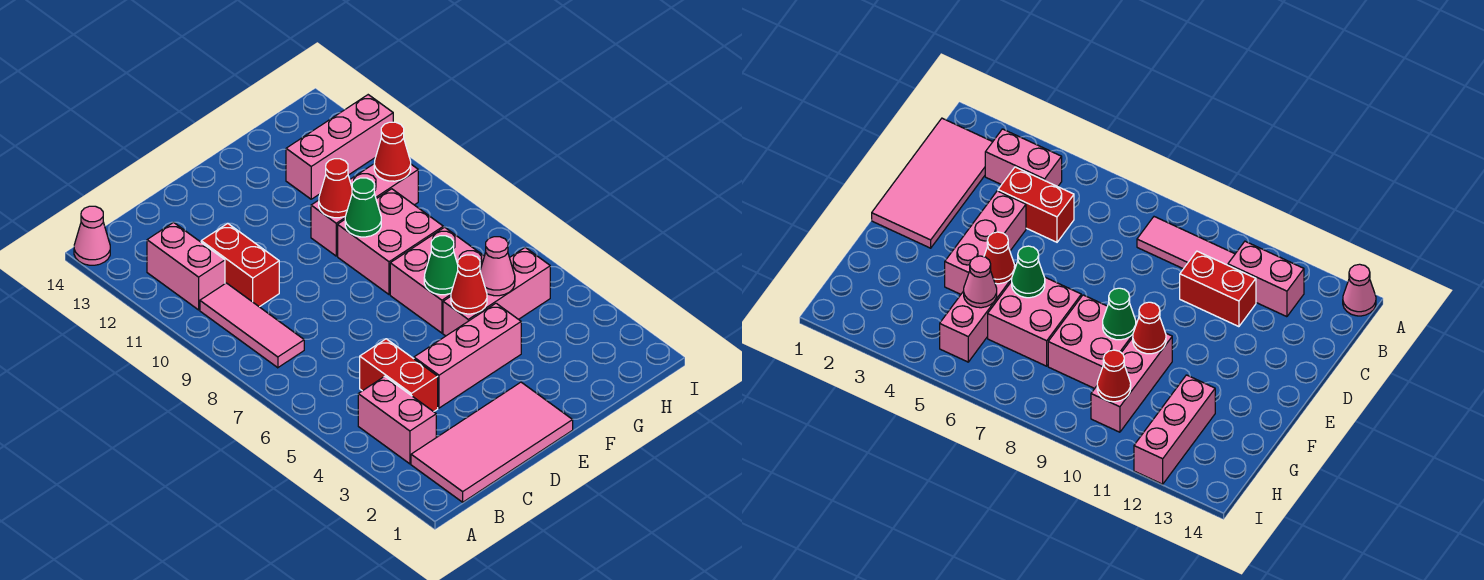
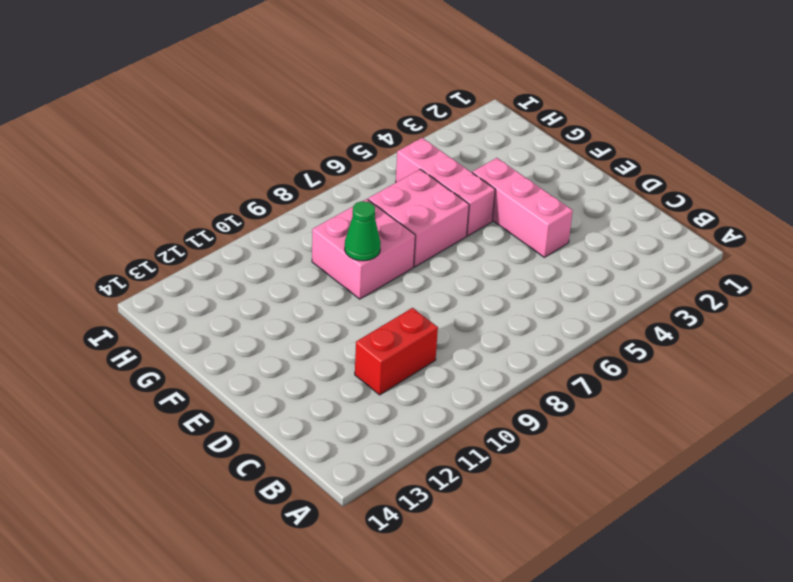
none -> pink cone A14 level 1
none -> pink tile B1:E2 level 1
none -> pink brick B3:B4 level 1

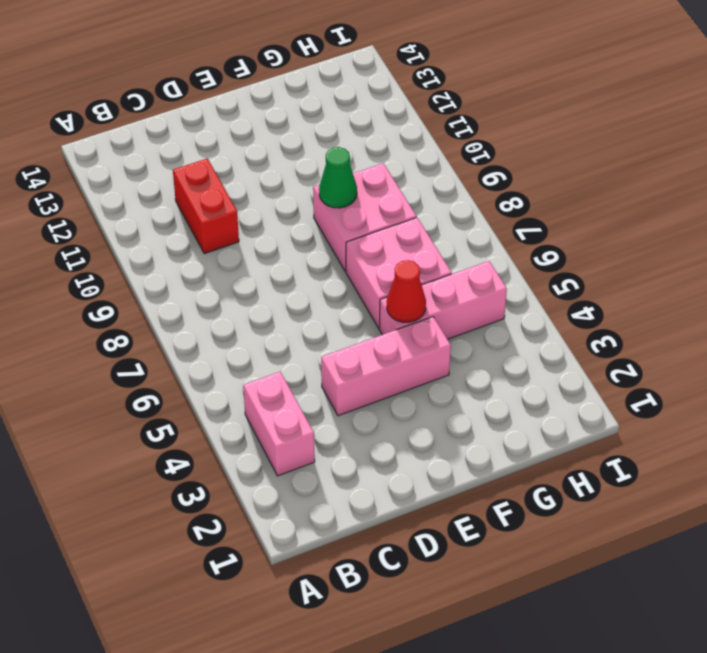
none -> pink cone A14 level 1
none -> pink tile B1:E2 level 1
none -> pink tile B8:B10 level 1

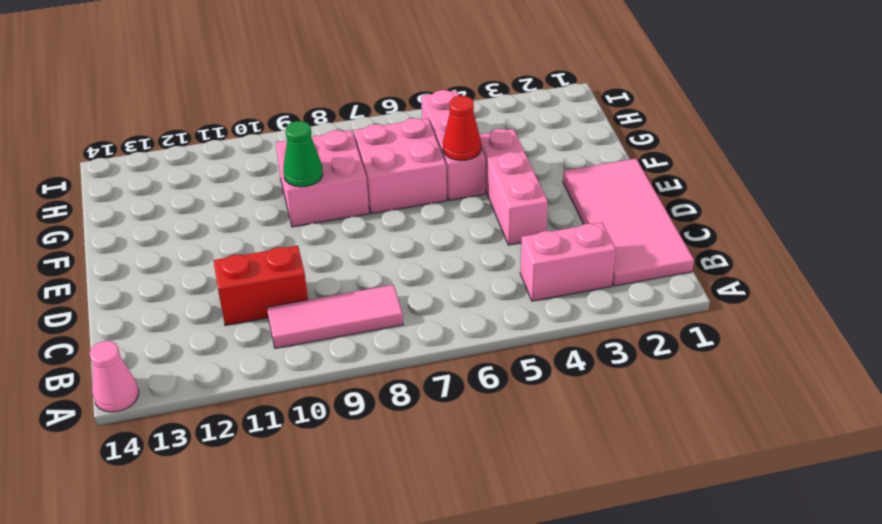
none -> pink brick B11:B12 level 1
none -> red brick C4:C5 level 1
none -> pink brick F10:H10 level 1

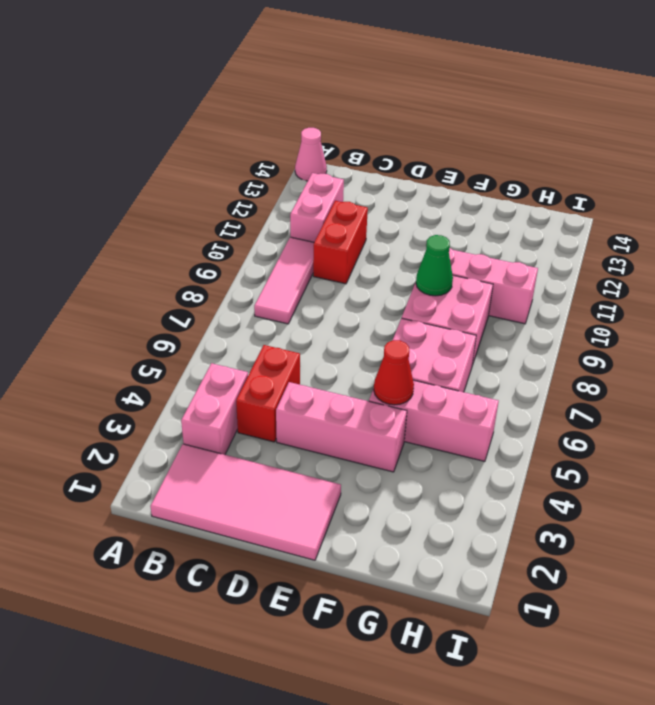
none -> pink brick G12:I12 level 1
none -> green cone F6 level 2
none -> red cone F10 level 2

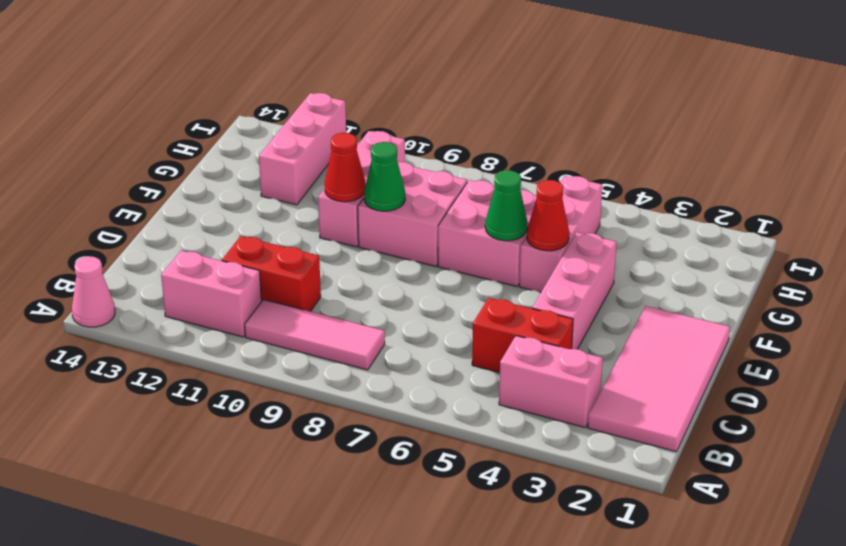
none -> pink cone G5 level 2
none -> red cone H10 level 2

